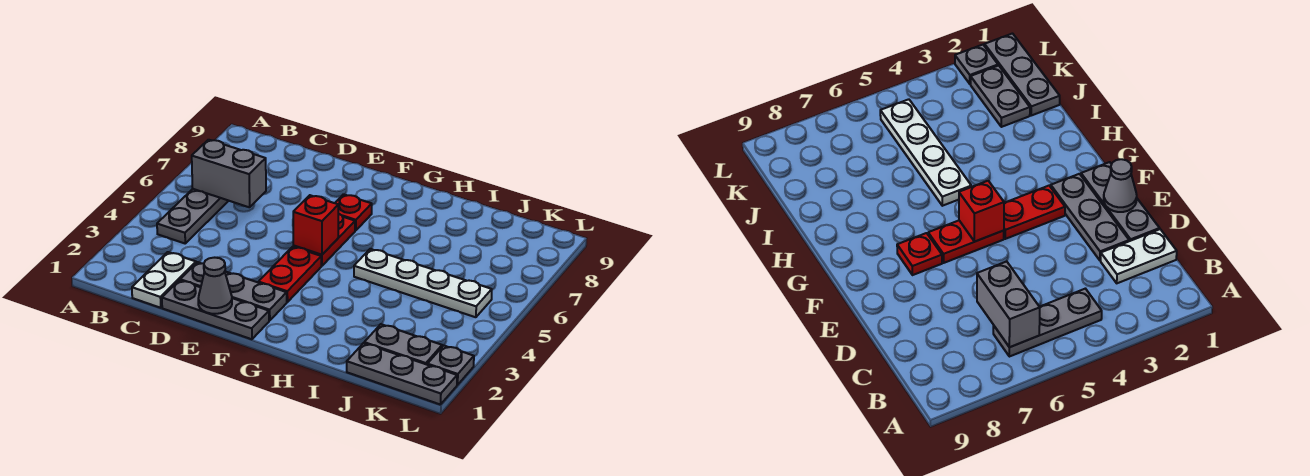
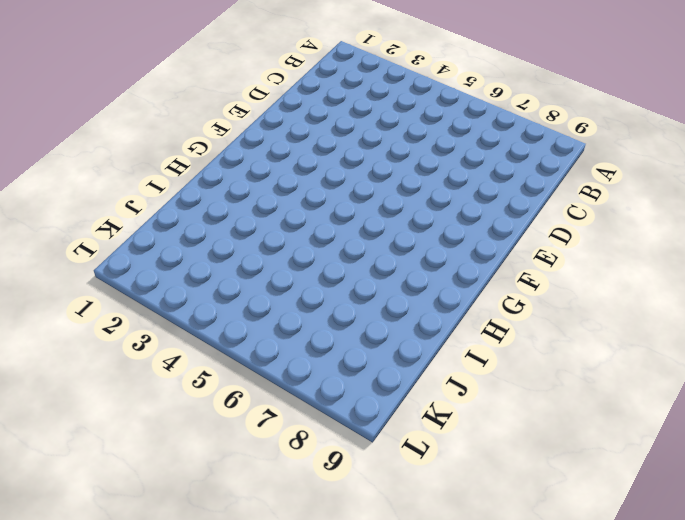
none -> grey plate B4:B6 level 1
none -> white plate C1:C2 level 1
none -> grey plate D1:F1 level 1

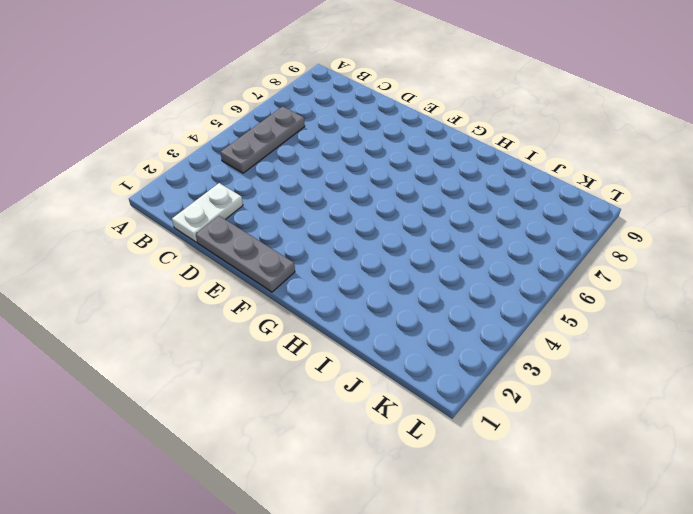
none -> grey plate D2:F2 level 1
none -> red plate F3:F4 level 1
none -> red plate F5:F6 level 1

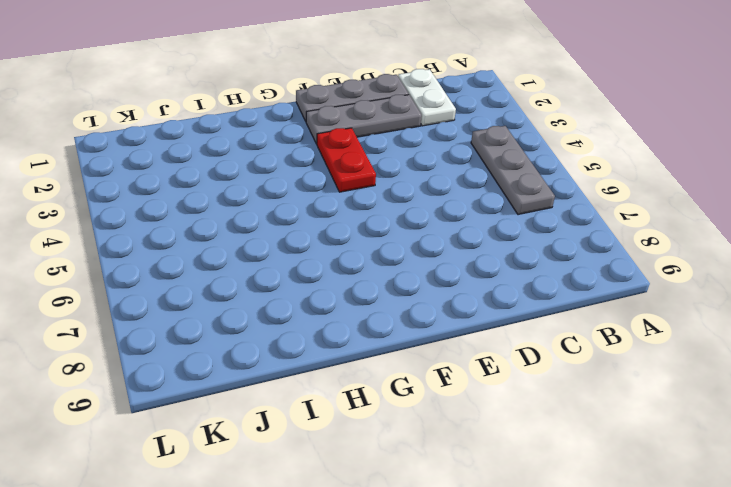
none -> red plate F5:F6 level 1
none -> red plate F7 level 1
none -> white plate H5:K5 level 1

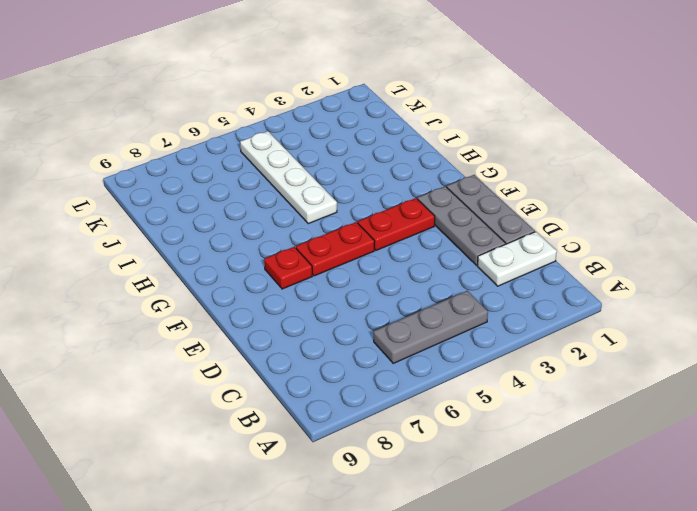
none -> grey plate J1:L1 level 1
none -> grey plate J2:K2 level 1
none -> grey plate L2 level 1

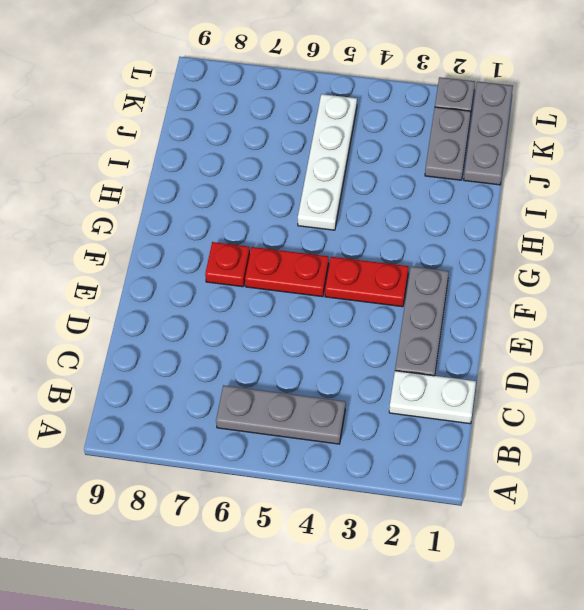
none -> grey plate D1:F1 level 1
none -> grey brick B6:C6 level 2
none -> grey cone E1 level 2

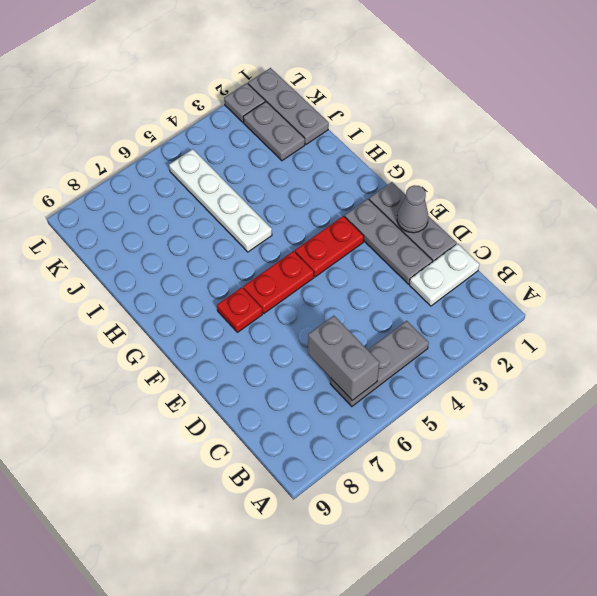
none -> red brick F5 level 2

